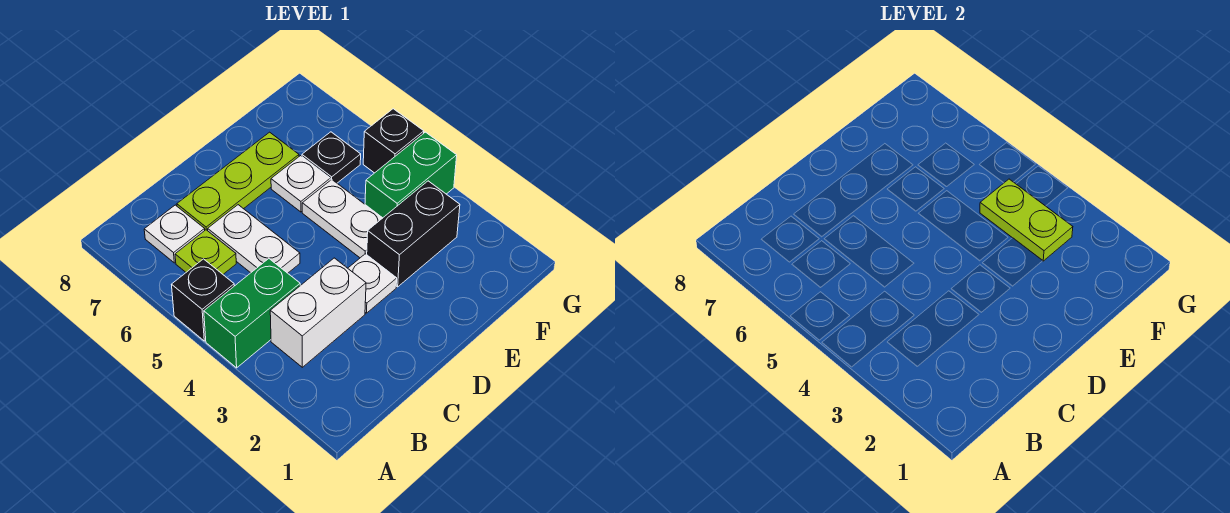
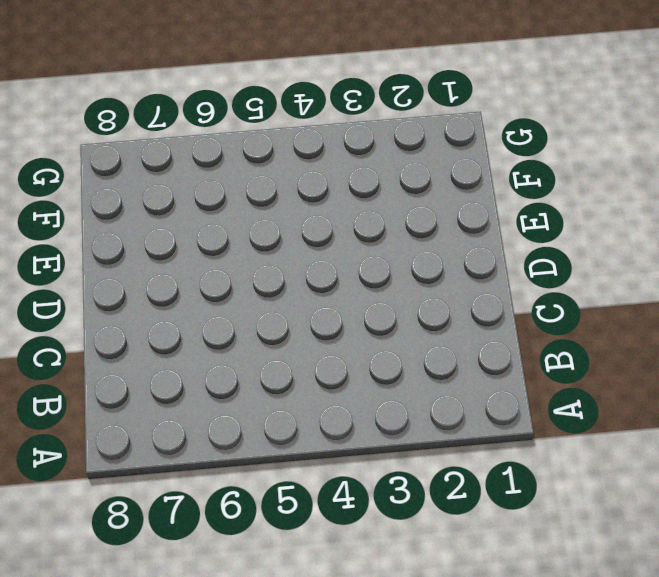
none -> green brick A4:B4 level 1
none -> black brick A5 level 1
none -> white brick B3:C3 level 1

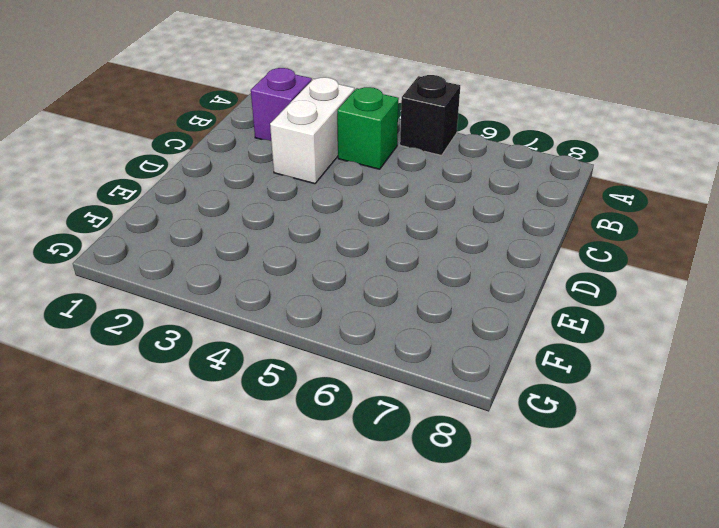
purple brick B2 level 1 -> none
green brick B4 level 1 -> green brick A4:B4 level 1
none -> lime plate B6 level 1
none -> white plate B7 level 1
none -> white plate C5:C6 level 1

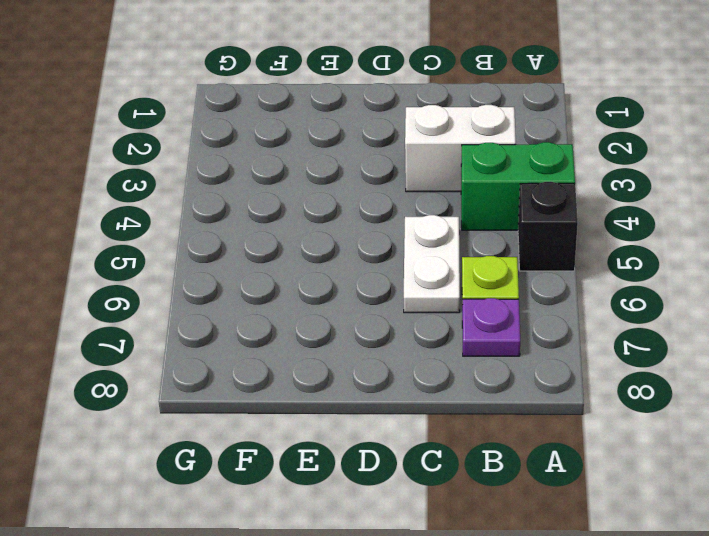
purple plate B7 level 1 -> white plate B7 level 1
none -> lime plate C7:E7 level 1
none -> white plate D3 level 1
none -> black brick E3:F3 level 1

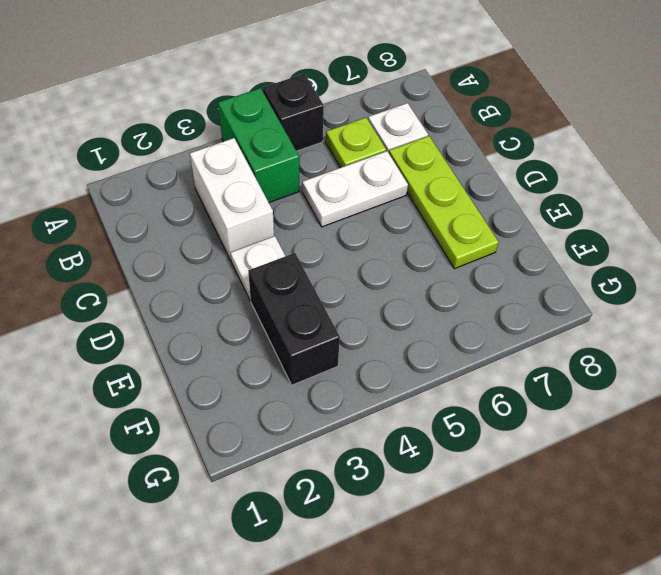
none -> white plate E4:E5 level 1
none -> white plate E6 level 1
none -> green brick F4:G4 level 1

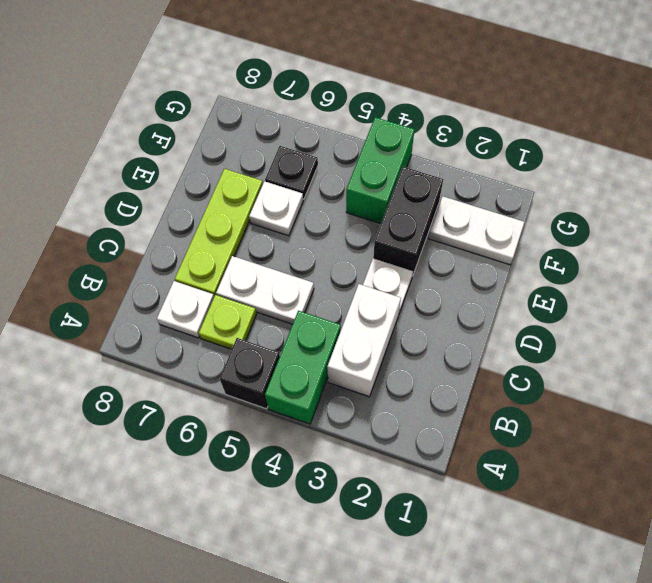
white plate F1:F2 level 1 -> white plate E4:E5 level 1
none -> black brick G5 level 1
none -> lime plate F3:F4 level 2

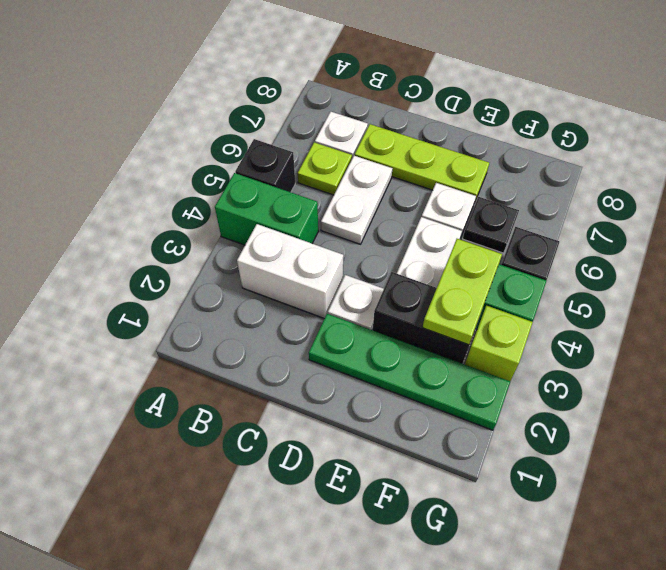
green plate D2:G2 level 1 -> none
lime brick G3 level 1 -> none

